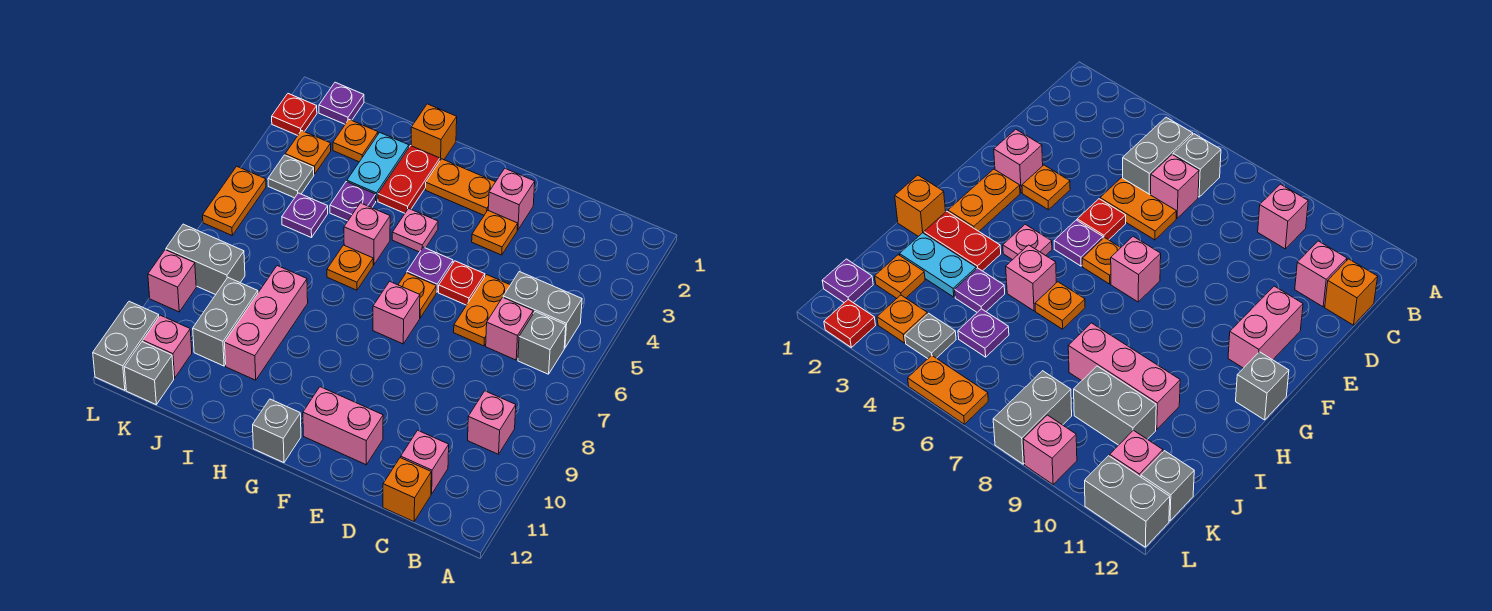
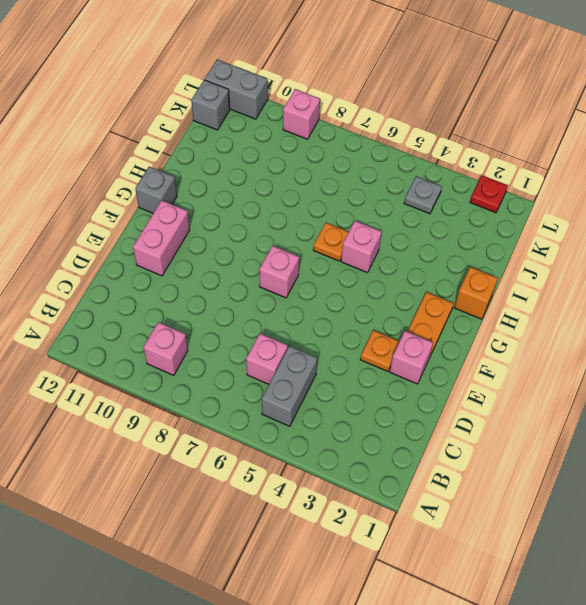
none -> grey brick B6 level 1
none -> pink brick C11 level 1
none -> orange brick C12 level 1
none -> orange plate D5:D6 level 1

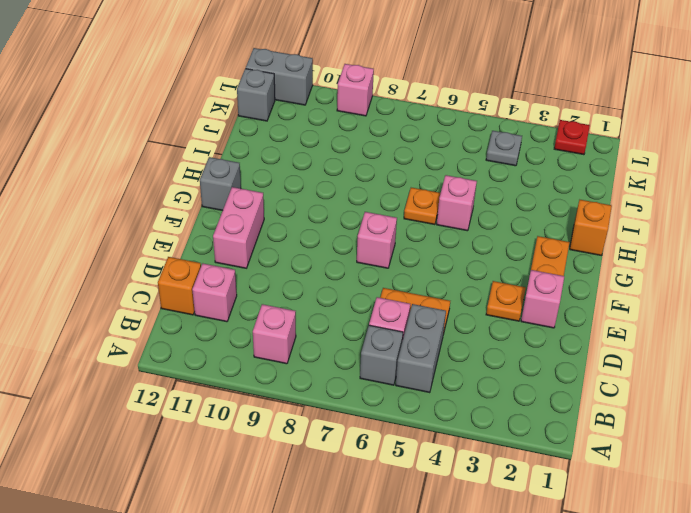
none -> red plate E5 level 1
none -> purple plate F5 level 1
none -> orange plate F6 level 1
none -> pink plate G4 level 1

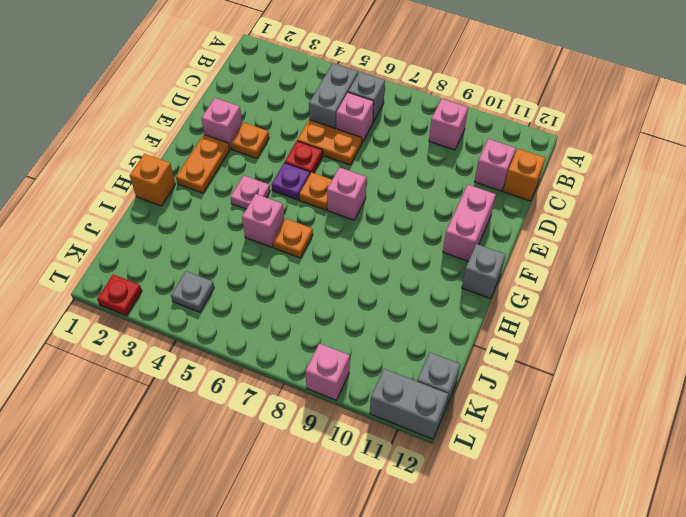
none -> red plate H2:H3 level 1
none -> cyan plate I2:I3 level 1
none -> purple plate I4 level 1
none -> pink brick I8:I10 level 1

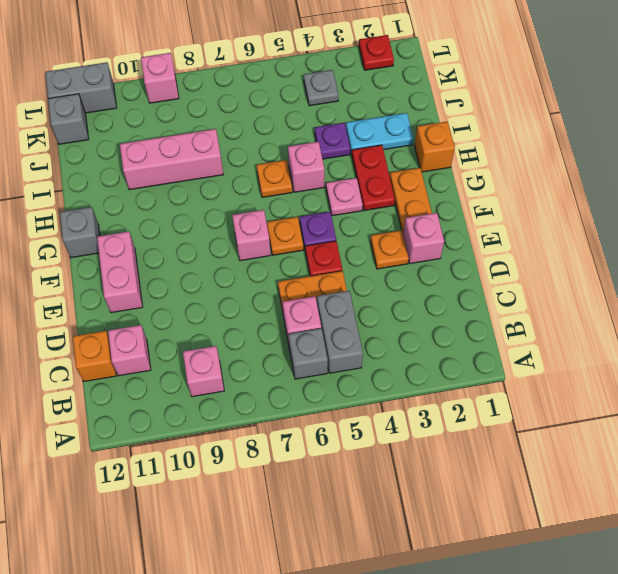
red plate G3:H3 level 1 -> red plate H2:H3 level 1
none -> orange plate J2 level 1
none -> purple plate J5 level 1
none -> grey brick J9:J10 level 1
none -> purple plate K1 level 1

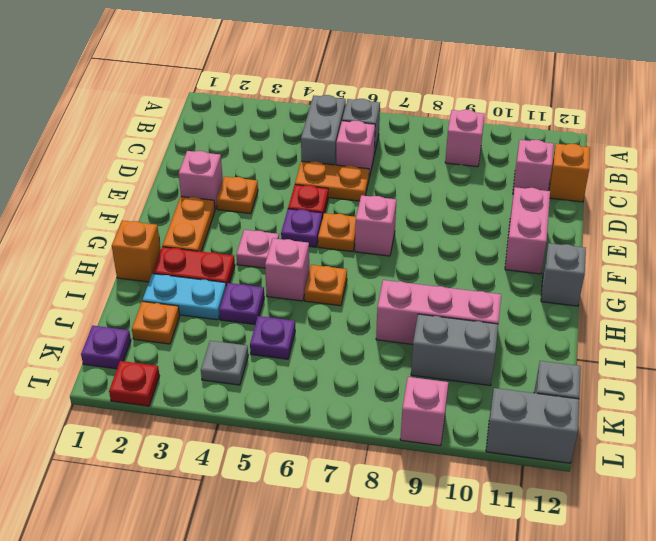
none -> orange plate K3 level 1
none -> grey brick K8:L8 level 1
none -> pink brick K11 level 1
none -> orange plate L5:L6 level 1

